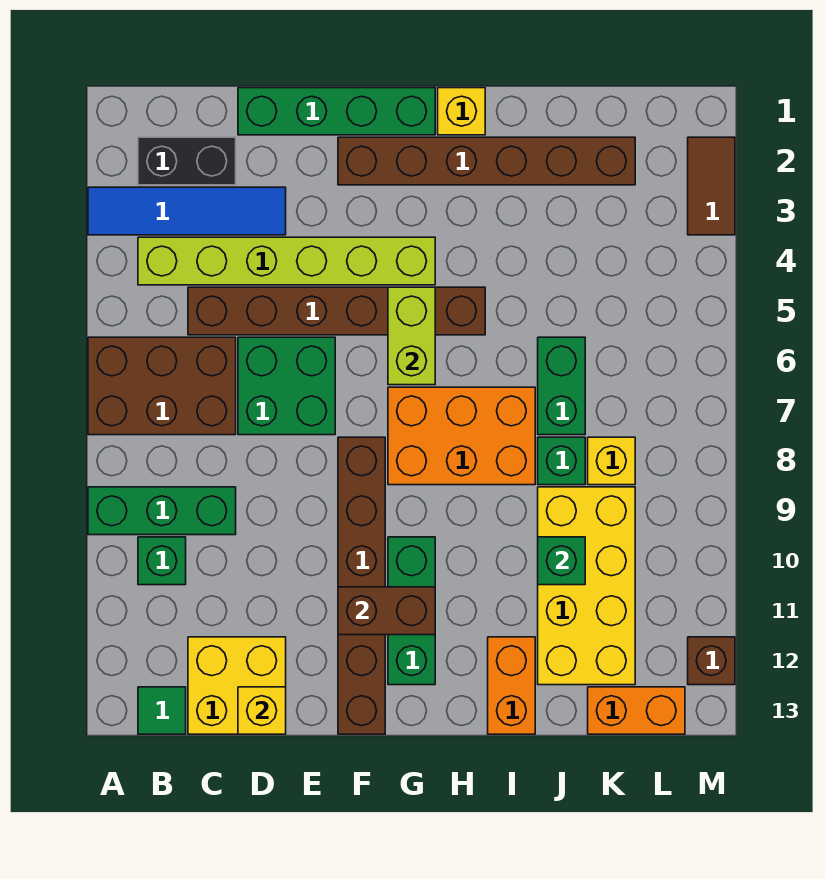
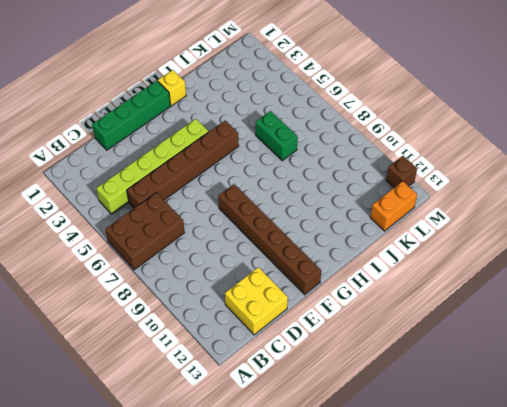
none -> blue tile A3:D3 level 1
none -> green brick A9:C9 level 1
none -> black brick B2:C2 level 1

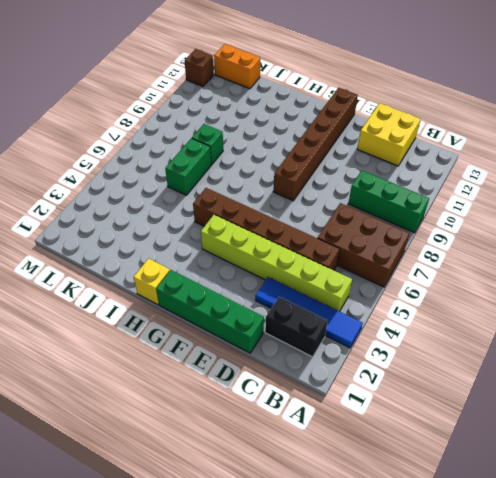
none -> green brick B10 level 1
none -> green tile B13 level 1
none -> green brick D6:E7 level 1

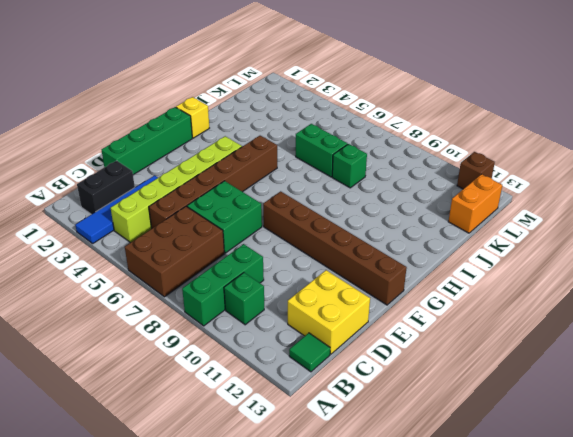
none -> brown brick F2:K2 level 1
none -> orange brick G7:I8 level 1
none -> green brick G10:G12 level 1

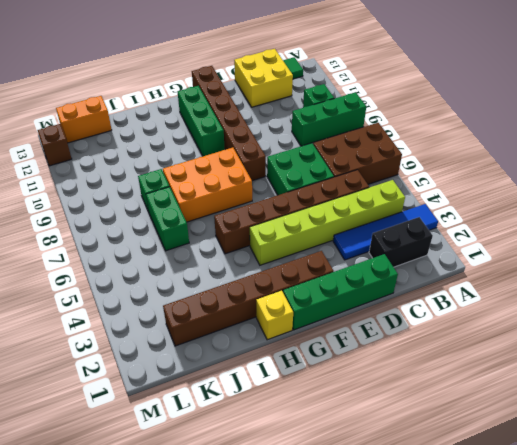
none -> orange brick I12:I13 level 1
none -> yellow brick J9:K12 level 1
none -> yellow brick K8 level 1

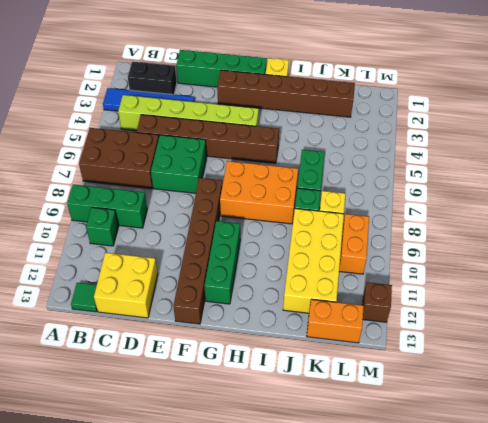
orange brick L9:L10 level 1 -> orange brick I12:I13 level 1
none -> brown tile M2:M3 level 1
none -> yellow brick D13 level 2
none -> brown brick F11:G11 level 2

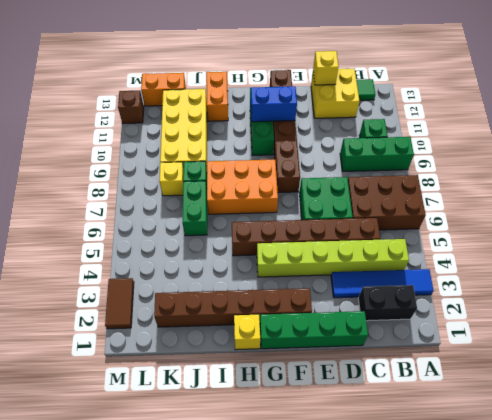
blue brick F11:G11 level 2 -> brown brick F11:G11 level 2
none -> lime brick G5:G6 level 2
none -> green brick J10 level 2

